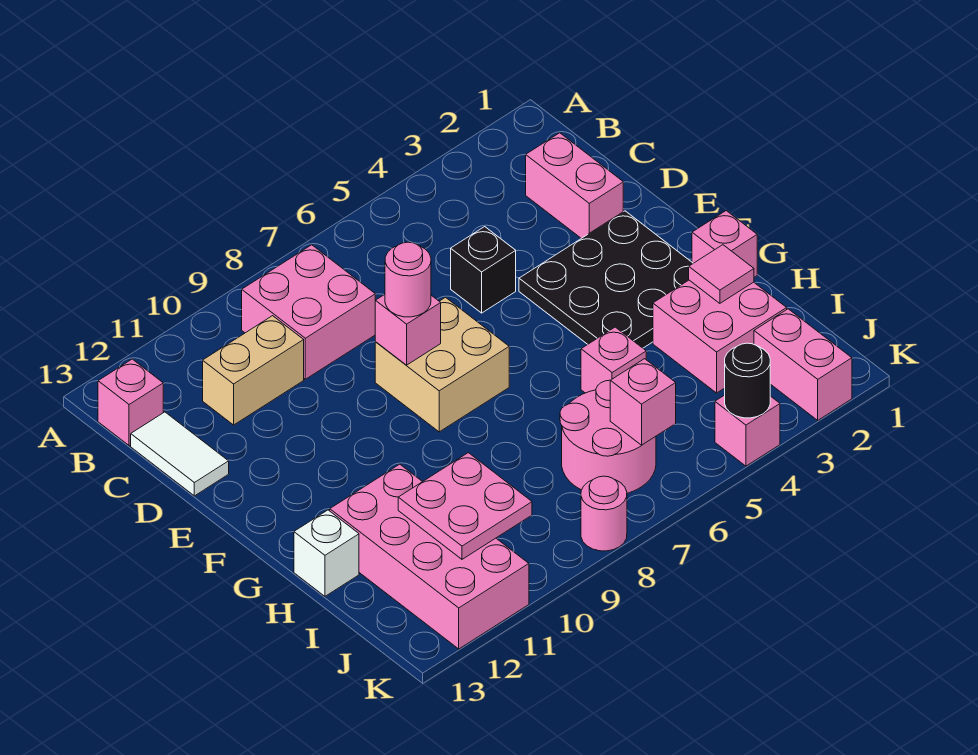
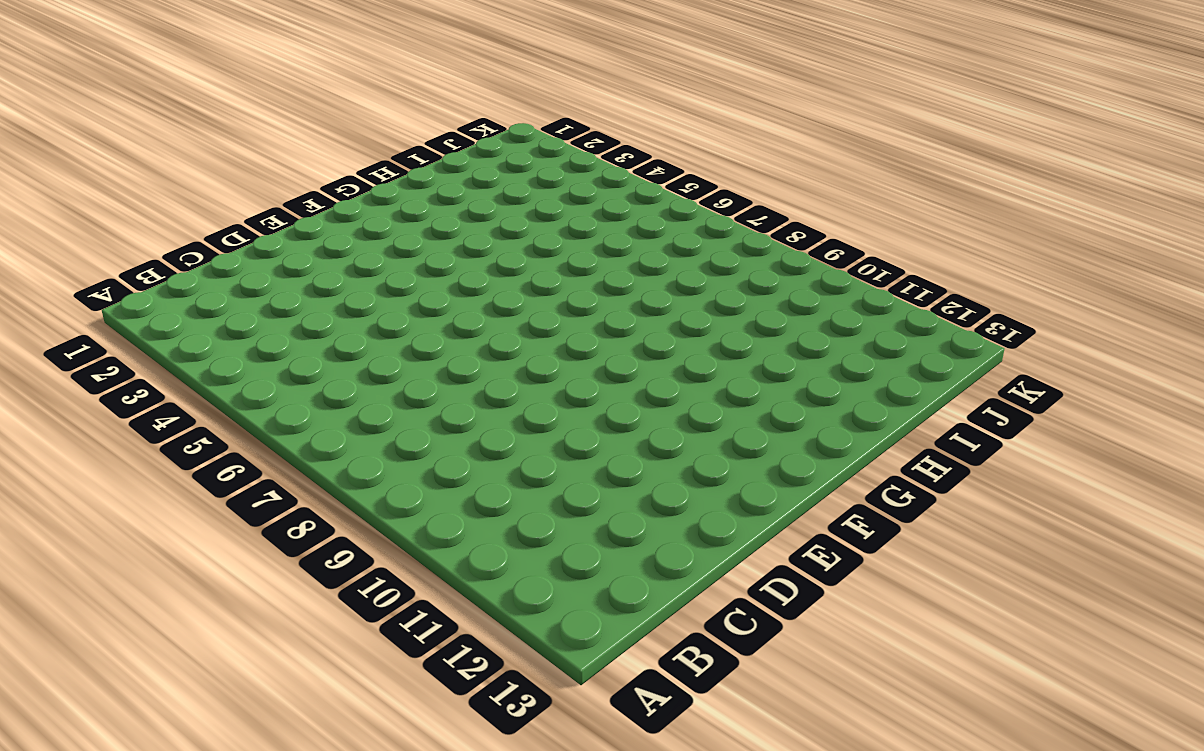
none -> pink brick B8:C9 level 1
none -> pink brick B13 level 1
none -> pink brick C2:D2 level 1

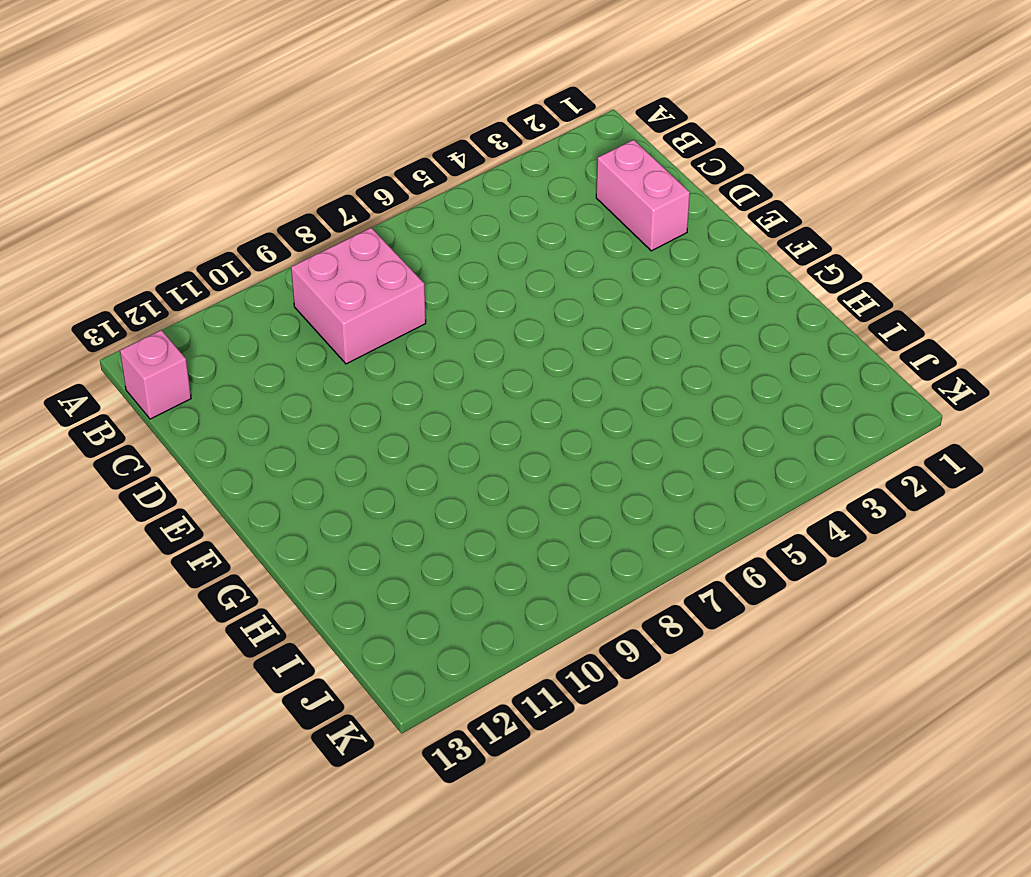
none -> tan brick C10:C11 level 1
none -> white tile C13:D13 level 1
none -> black brick D5 level 1

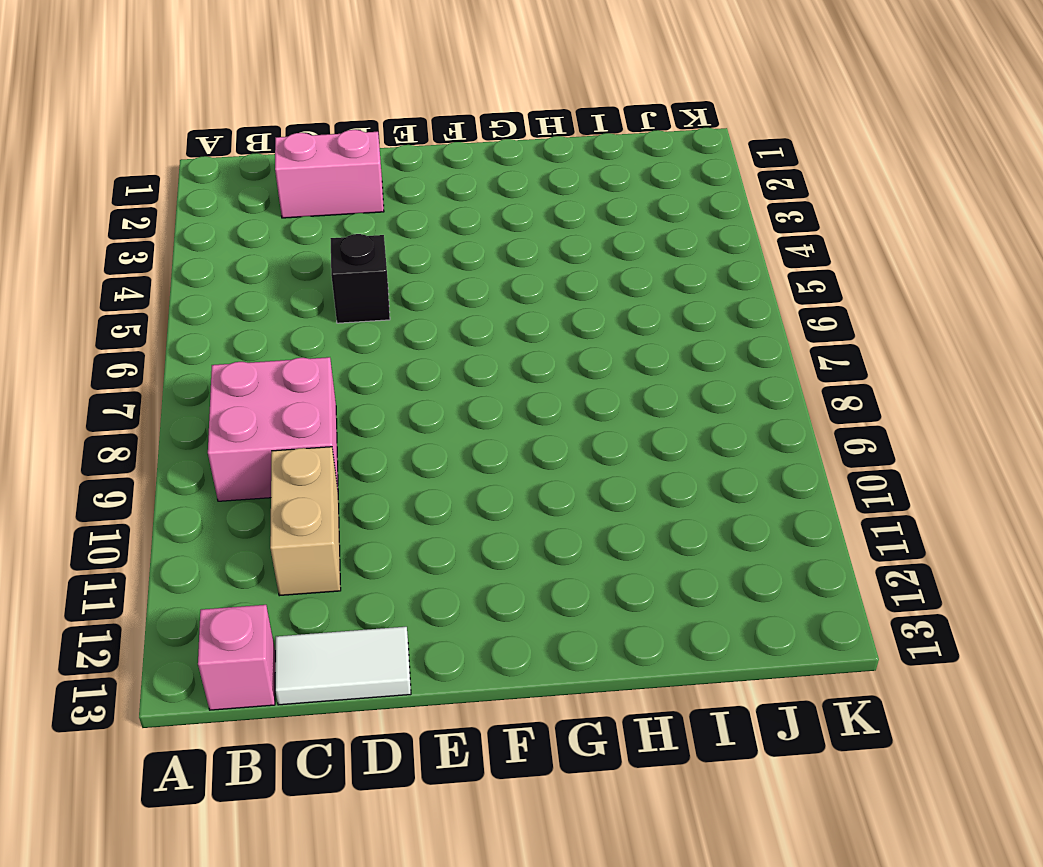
none -> black plate E2:G4 level 1
none -> tan brick E7:F8 level 1
none -> pink brick G1 level 1

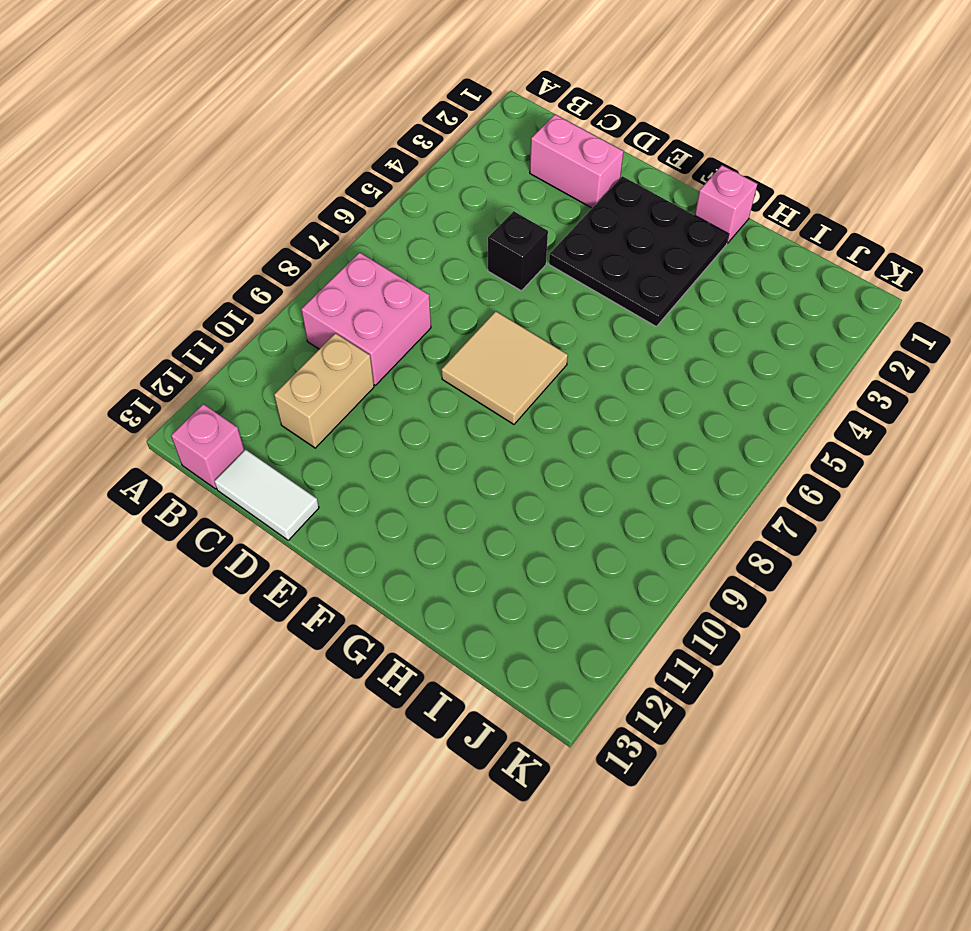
tan tile E7:F8 level 1 -> tan brick E7:F8 level 1
none -> pink brick H2:I3 level 1
none -> pink brick H5 level 1
none -> pink brick H11:K12 level 1

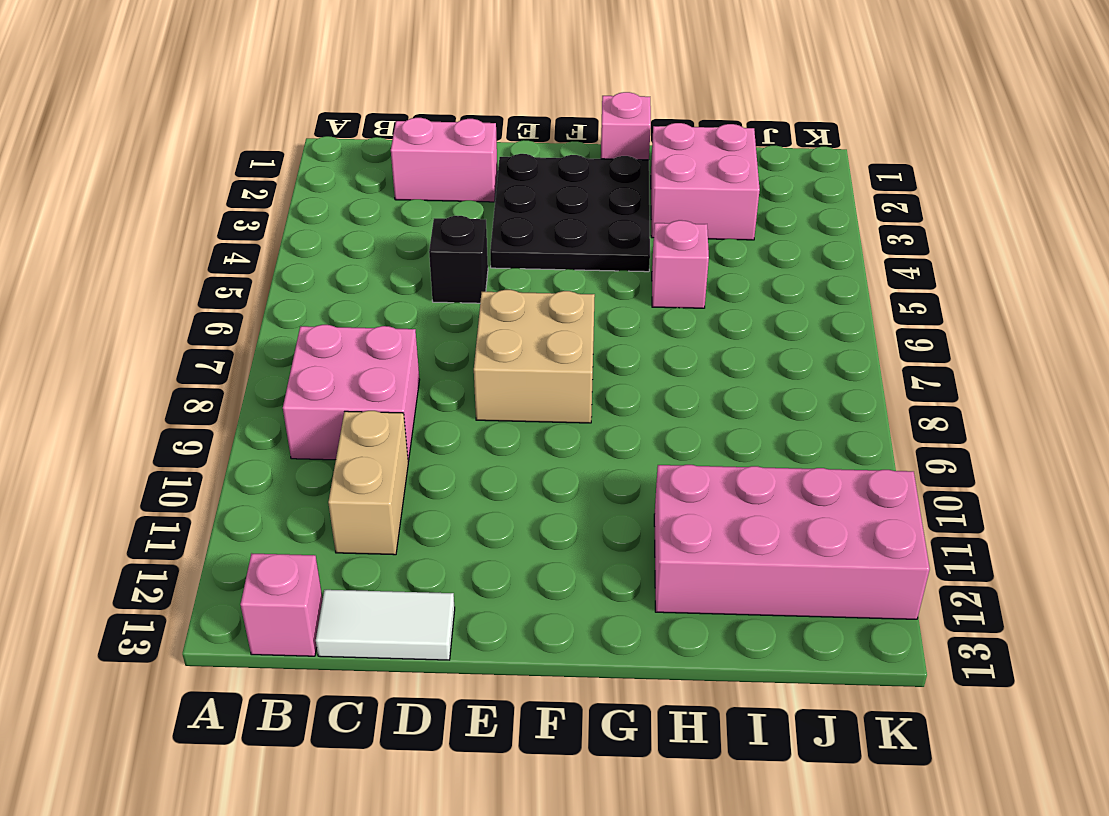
none -> white brick H13 level 1
none -> pink round brick I6:J7 level 1
none -> pink brick J2:K2 level 1

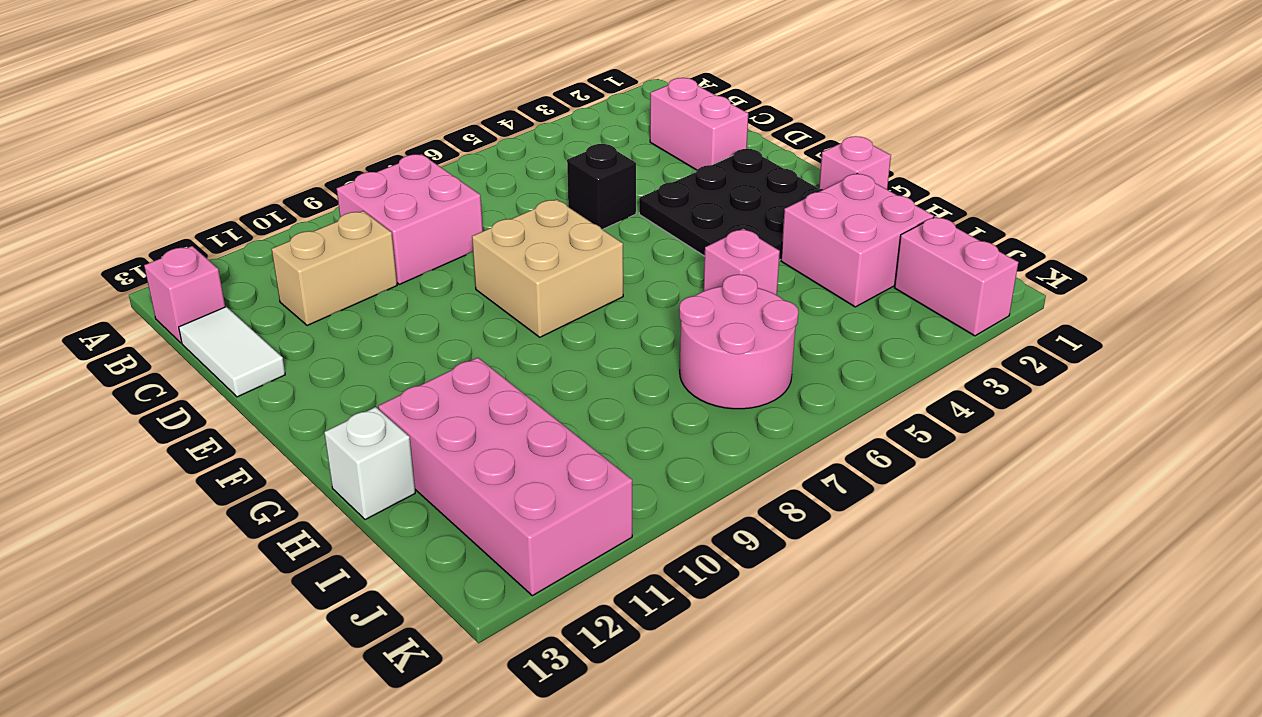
none -> pink brick K4 level 1
none -> pink round brick K8 level 1
none -> pink brick E8 level 2

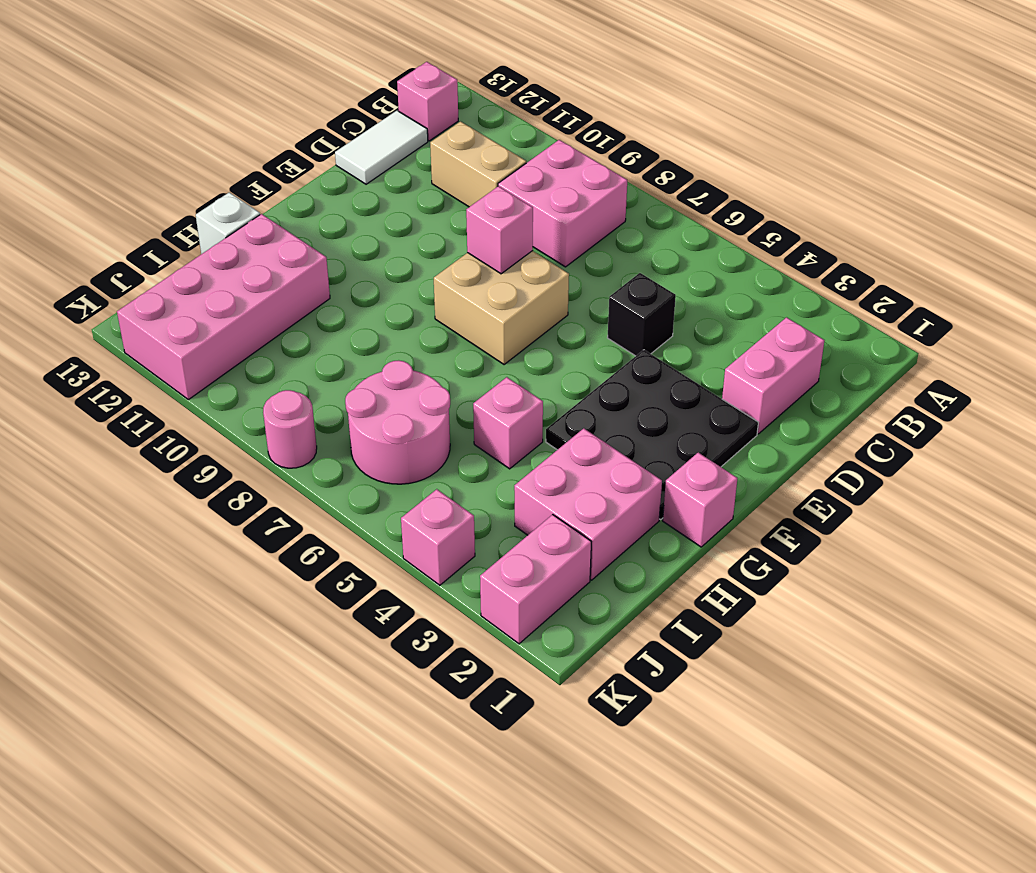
none -> pink tile H2 level 2
none -> pink plate I10:J11 level 2
none -> pink brick J6 level 2

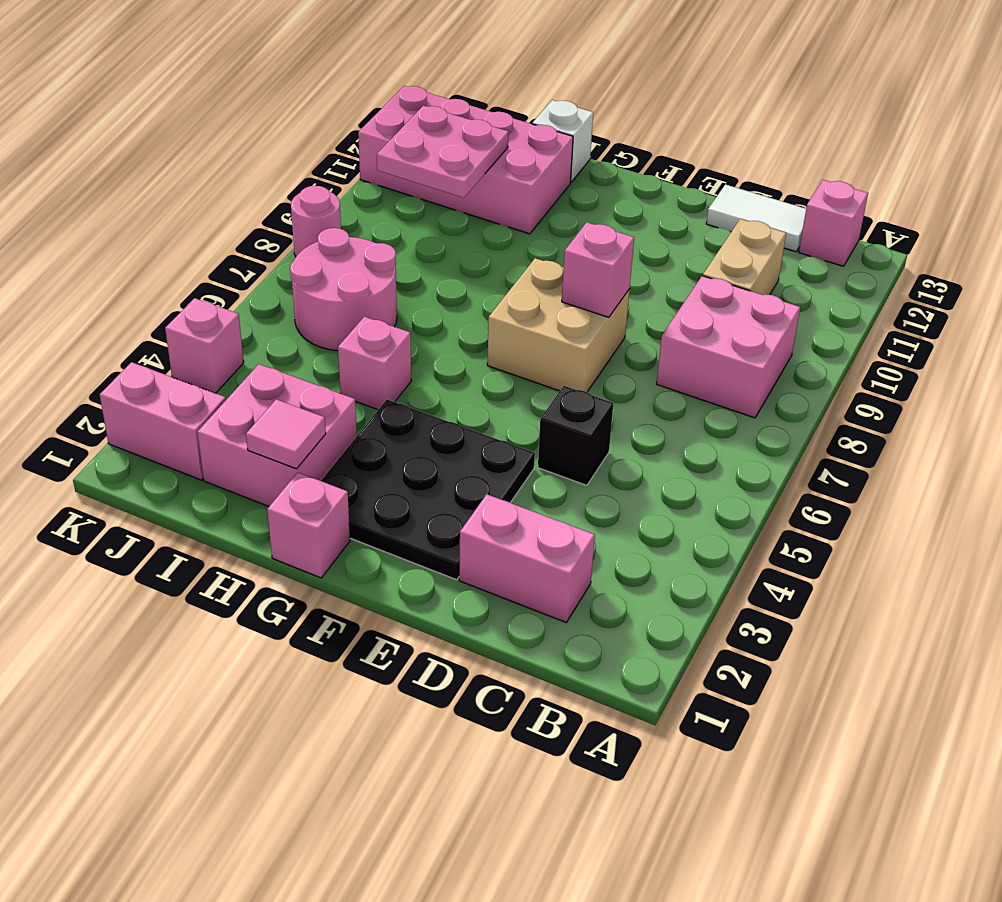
none -> pink brick J6 level 2
none -> black round brick K4 level 2
none -> pink round brick E8 level 3

